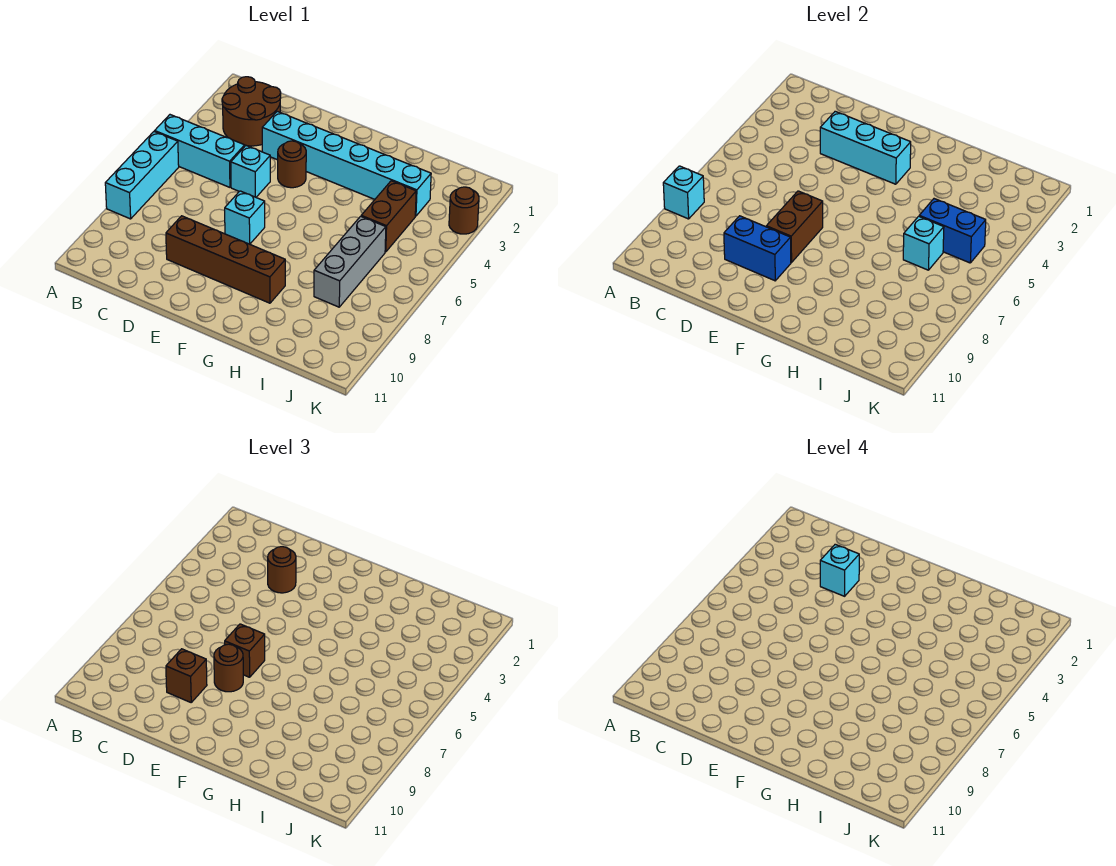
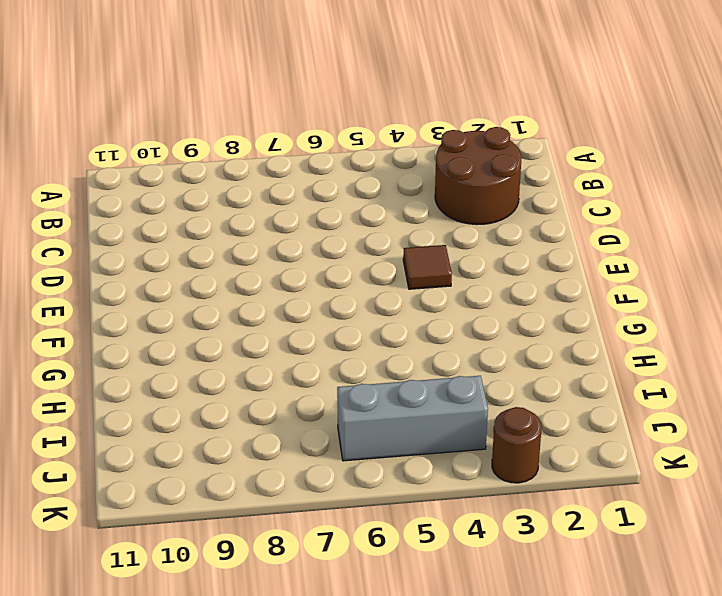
brown tile E4 level 1 -> brown round brick E4 level 1
grey brick J4:J6 level 1 -> grey brick I6:I8 level 1
none -> cyan brick A5:C5 level 1
none -> cyan brick A6:A8 level 1
none -> cyan brick D3:I3 level 1

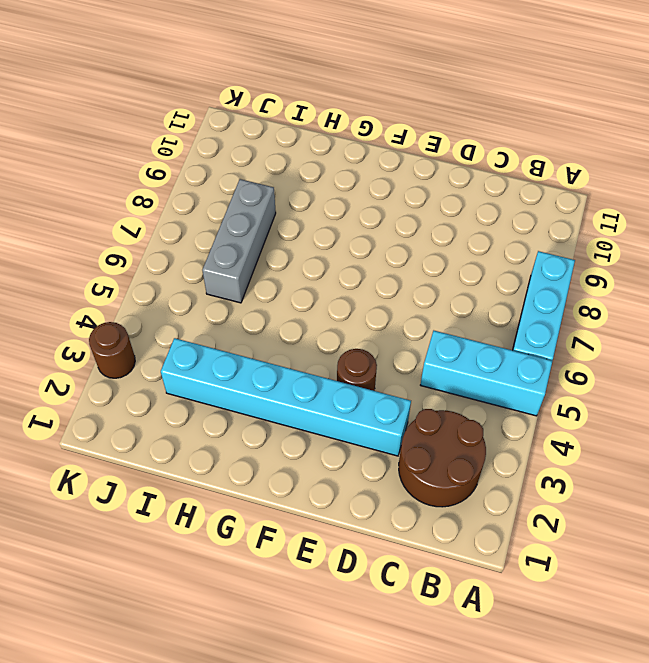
none -> cyan brick D5 level 1
none -> brown brick D9:G9 level 1
none -> cyan brick E7 level 1

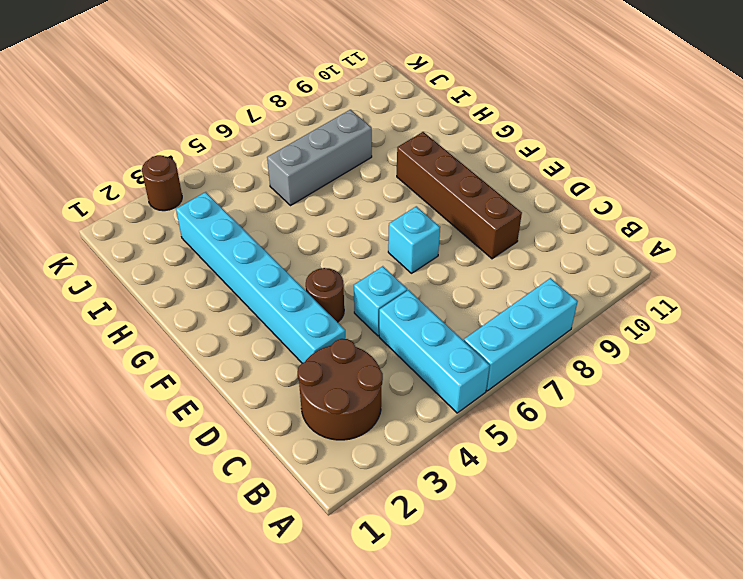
none -> brown brick I4:I5 level 1
none -> cyan brick A8 level 2
none -> cyan brick D3:F3 level 2

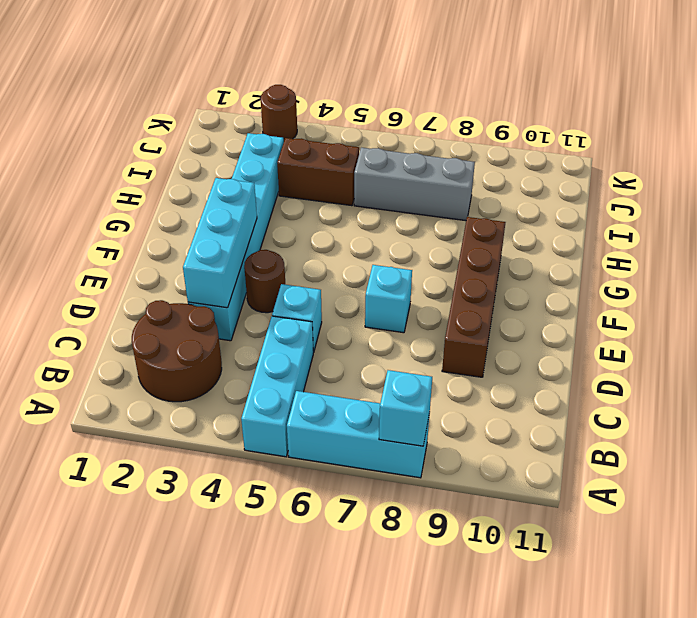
none -> blue brick D9:E9 level 2
none -> brown brick E7:E8 level 2
none -> blue brick I5:J5 level 2

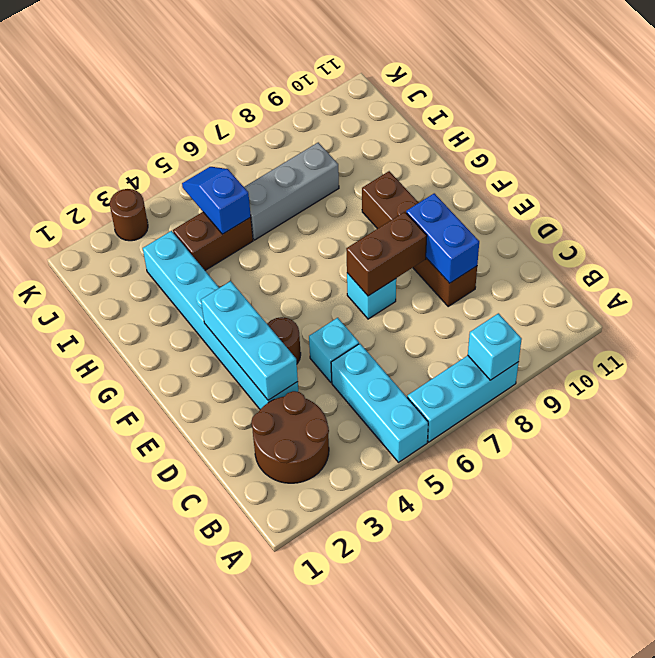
blue slope I5:J5 level 2 top I -> blue brick I5:J5 level 2
none -> cyan brick I6 level 2
none -> brown round brick D3 level 3
none -> brown brick D9 level 3

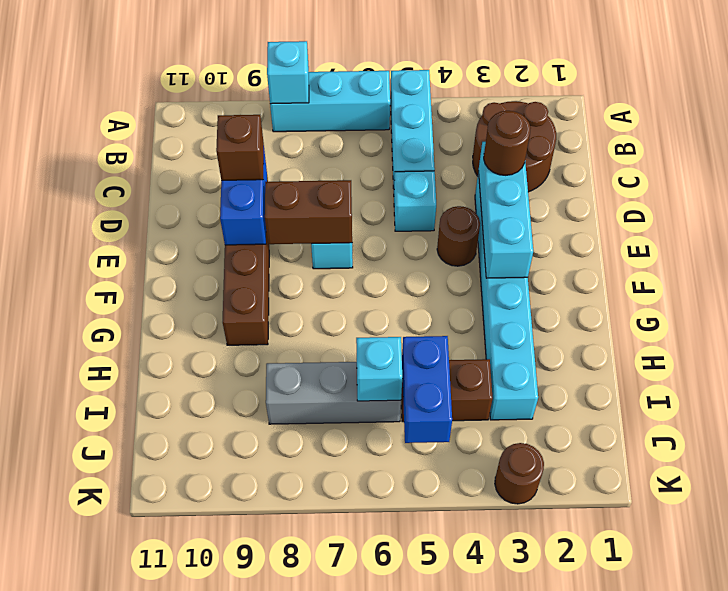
none -> brown brick E7 level 3
none -> brown round brick E8 level 3
none -> cyan brick D3 level 4

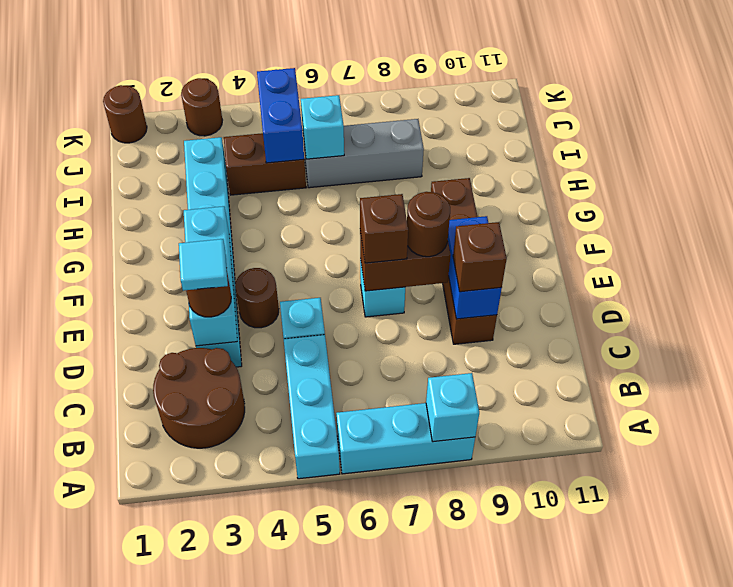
cyan tile D3 level 4 -> cyan brick D3 level 4
brown round brick K1 level 1 -> none

